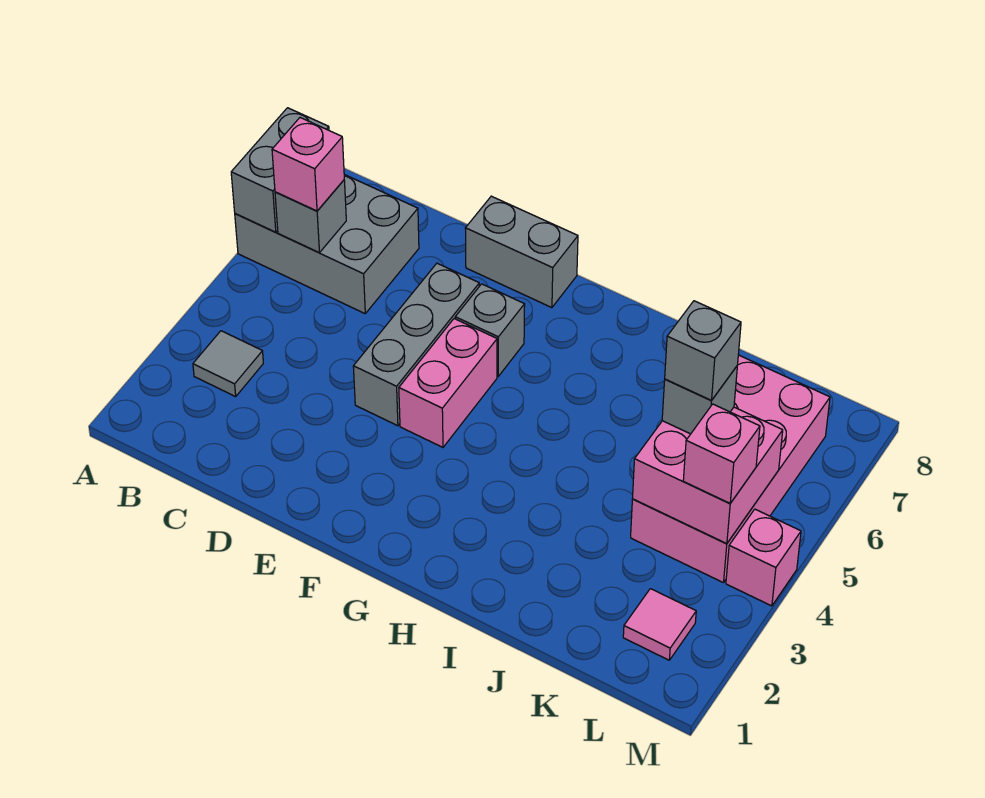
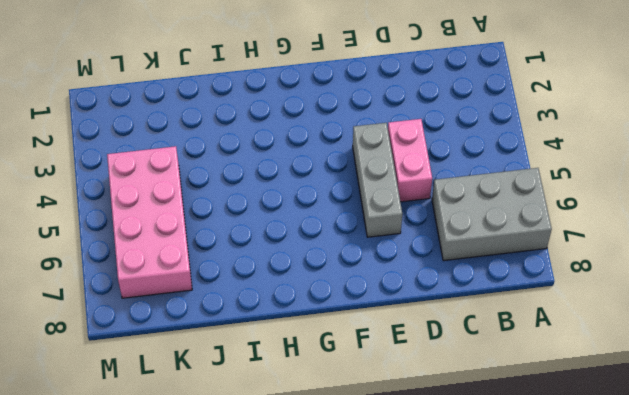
pink brick D4:D5 level 1 -> pink brick F4:F5 level 1
none -> grey tile B3 level 1
none -> grey brick E8:F8 level 1
none -> grey brick F6 level 1

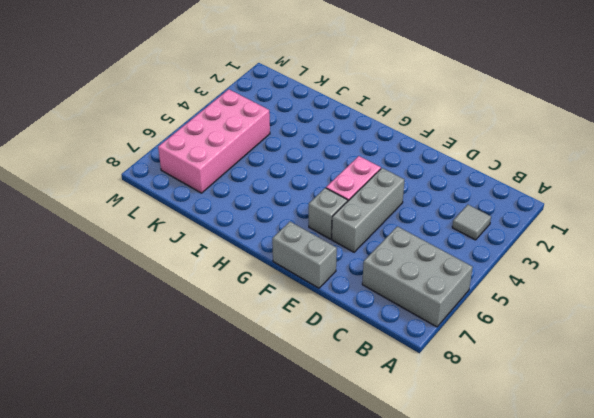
none -> pink tile L2 level 1
none -> pink brick M4 level 1
none -> grey brick A6:A7 level 2

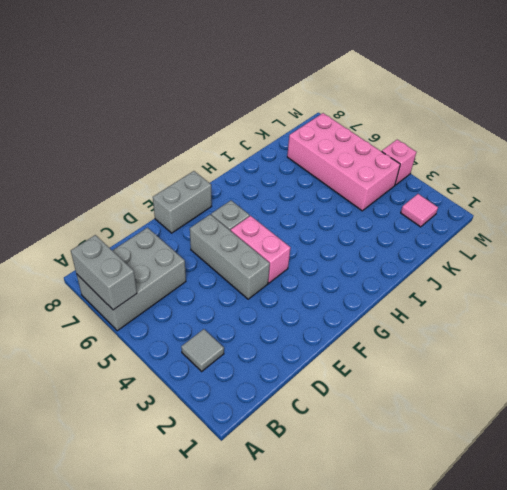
none -> grey brick B6 level 2
none -> pink brick K4:L5 level 2
none -> pink brick B6 level 3

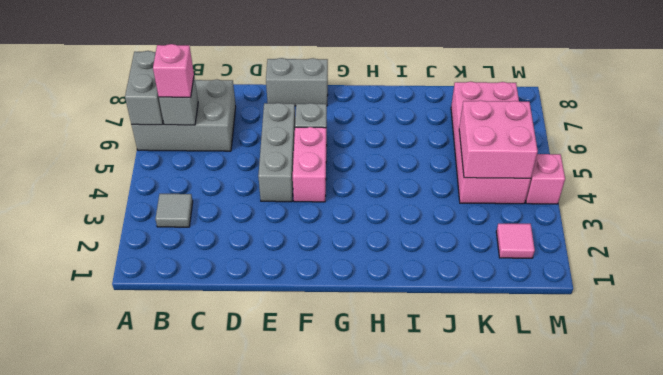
none -> grey brick K5 level 3
none -> pink brick L4 level 3
none -> grey brick K5 level 4

